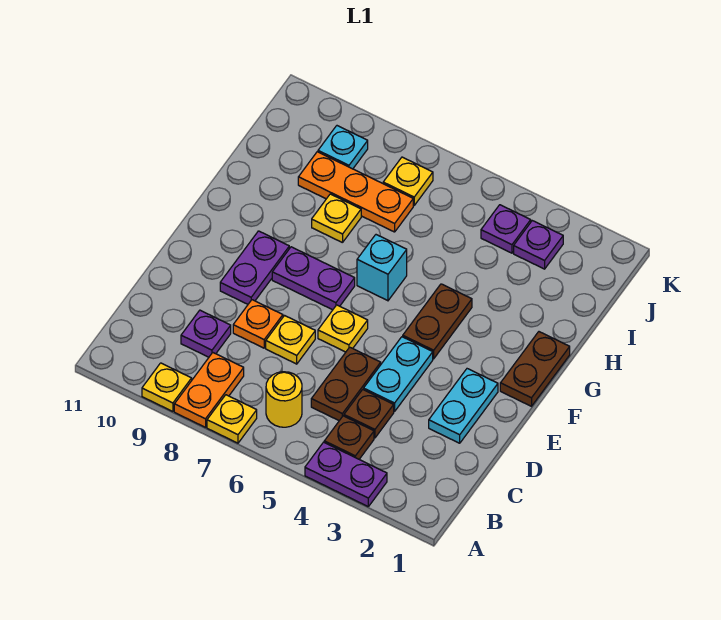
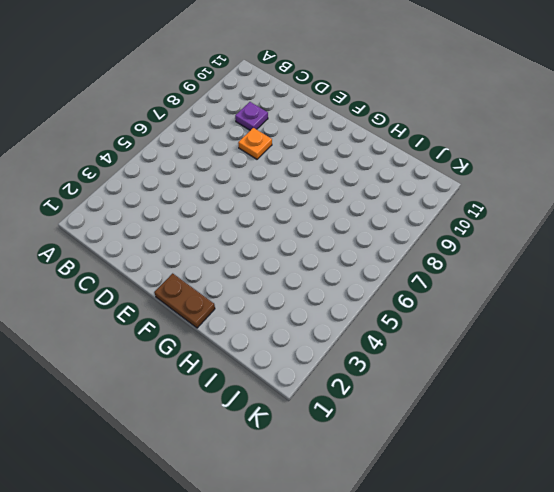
none -> purple plate A3:A4 level 1
none -> yellow plate A7 level 1
none -> orange plate A8:B8 level 1

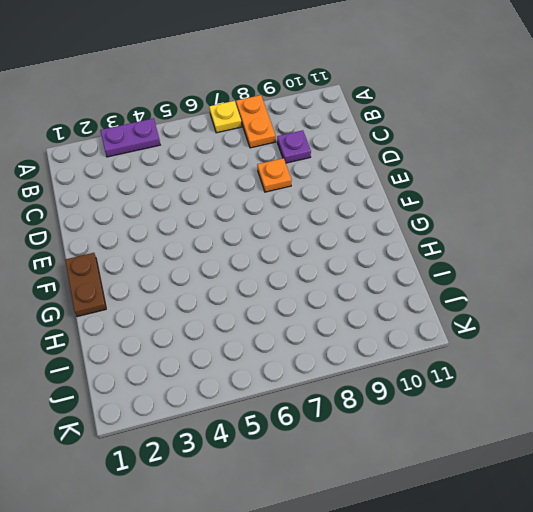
none -> yellow plate A9 level 1
none -> brown plate B4 level 1
none -> yellow round brick B6 level 1

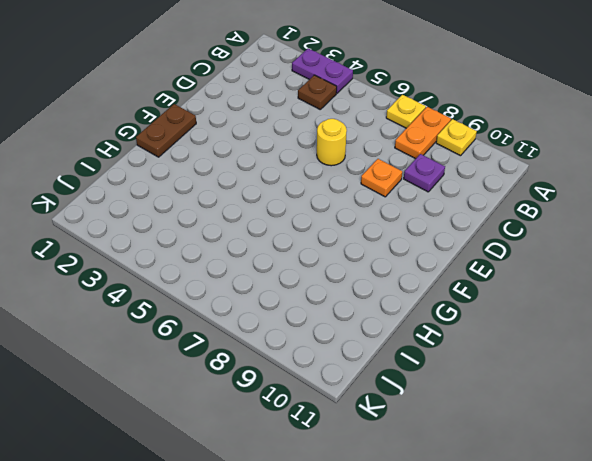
yellow round brick D6 level 1 -> yellow round brick B6 level 1
none -> brown plate C4 level 1
none -> brown plate C5:D5 level 1
none -> cyan plate D2:E2 level 1

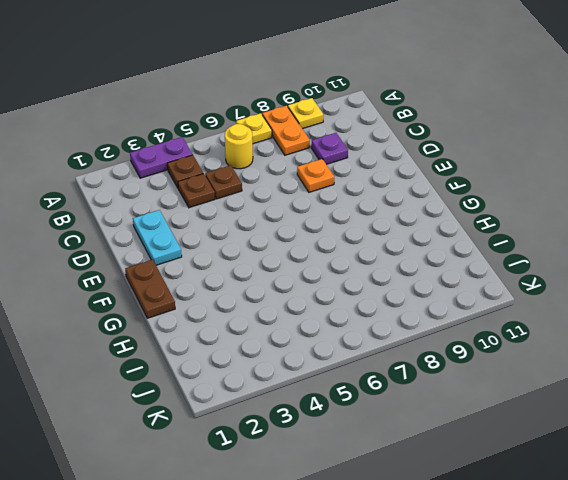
brown plate C5 level 1 -> brown plate C5:D5 level 1
none -> cyan plate D4:E4 level 1
none -> yellow plate D7 level 1
none -> yellow plate E6 level 1

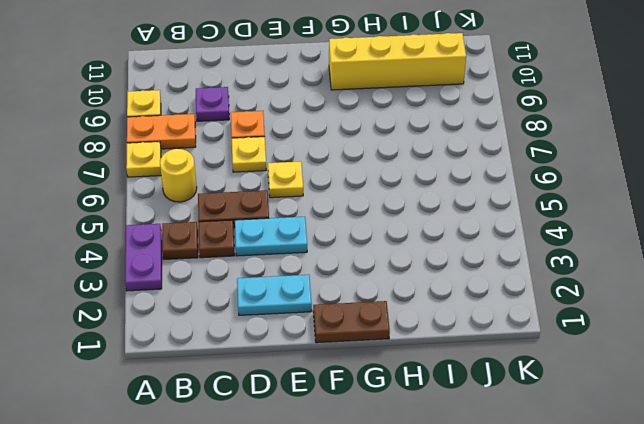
yellow brick G10:J10 level 1 -> none
none -> purple plate E9:F9 level 1
none -> brown plate F4:G4 level 1
none -> purple plate F7:F8 level 1

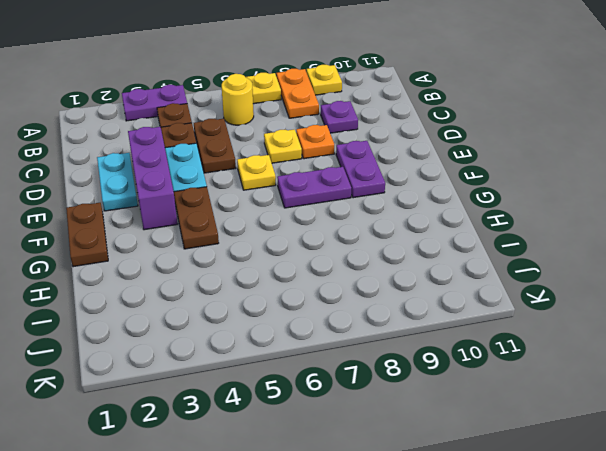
purple brick D3:F3 level 1 -> none
none -> cyan brick G6 level 1
none -> yellow plate H8 level 1
none -> orange plate I7:I9 level 1

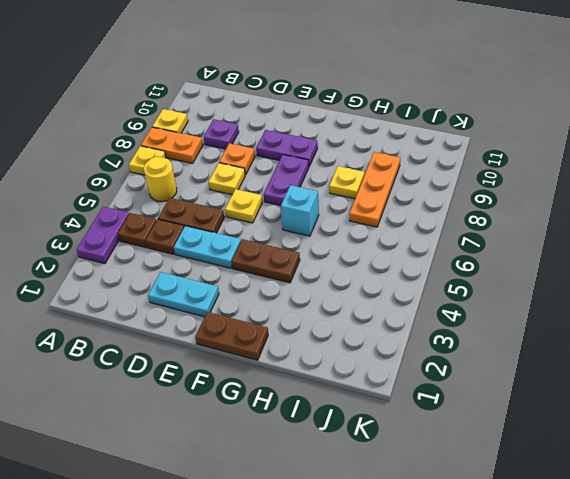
none -> purple plate J3 level 1
none -> purple plate J4 level 1
none -> yellow plate J7 level 1

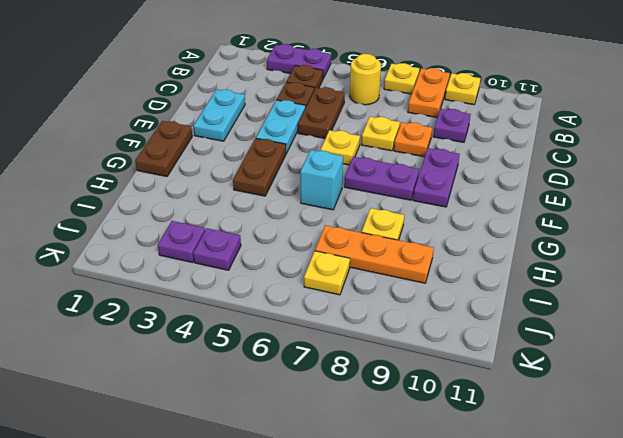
none -> cyan plate J9 level 1

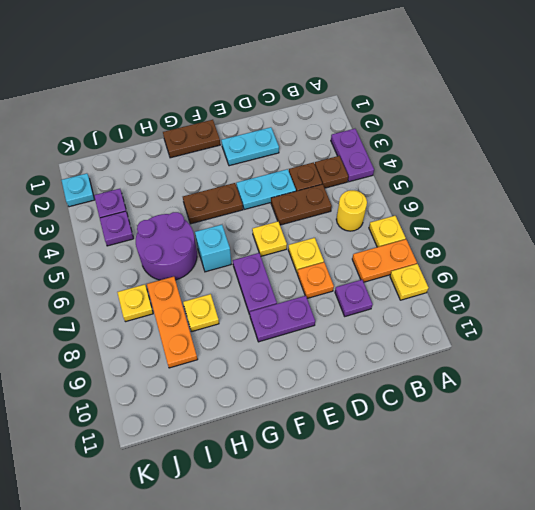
purple round brick H5:I6 level 1 -> none
cyan plate K2 level 1 -> cyan plate J9 level 1

